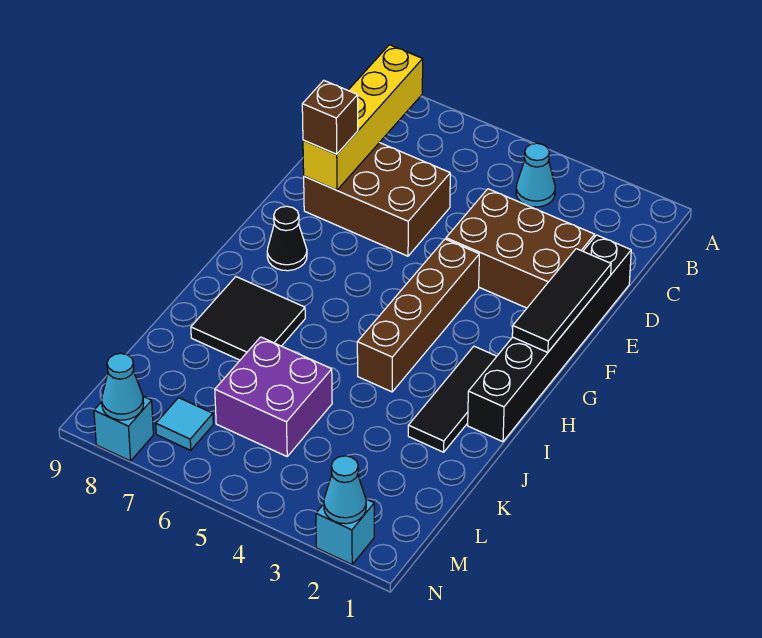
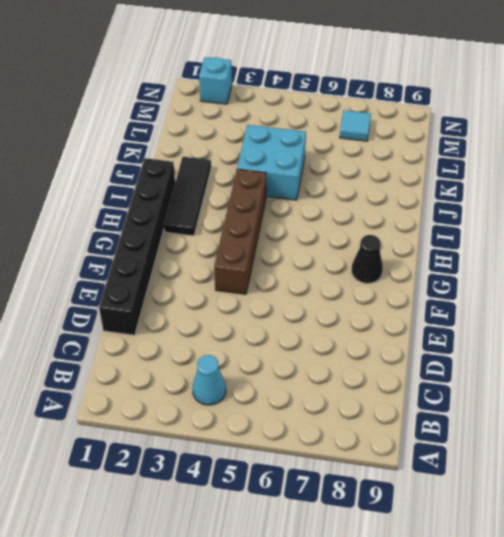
cyan brick J4:K5 level 1 -> purple brick K5:L6 level 1
none -> brown brick D2:E4 level 1
none -> brown brick D6:E8 level 1
none -> black tile I7:J8 level 1

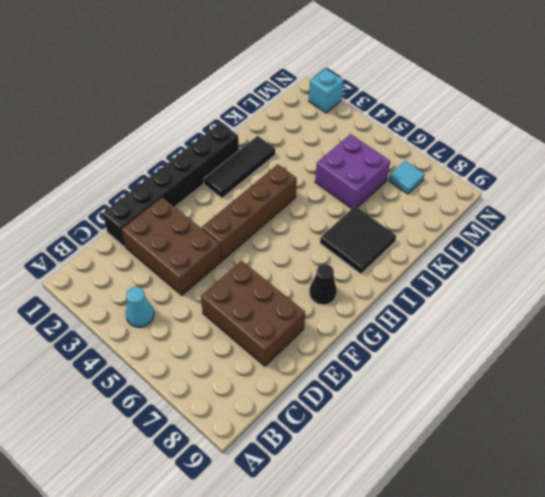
none -> cyan brick N8 level 1
none -> yellow brick B8:E8 level 2
none -> black tile E1:G1 level 2

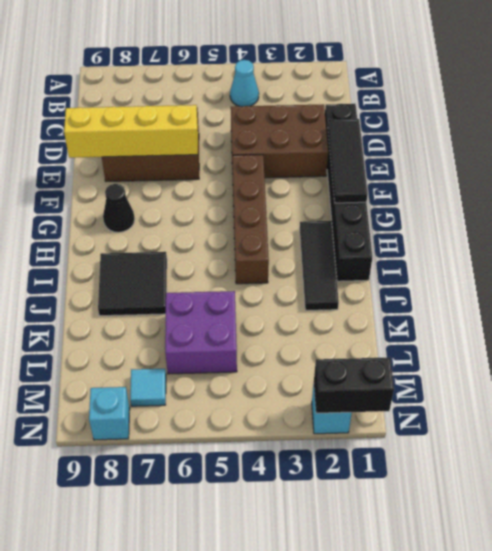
yellow brick E6:E9 level 2 -> yellow brick B8:E8 level 2
black brick N1:N2 level 2 -> cyan cone N2 level 2
none -> cyan cone N8 level 2
none -> brown brick E8 level 3

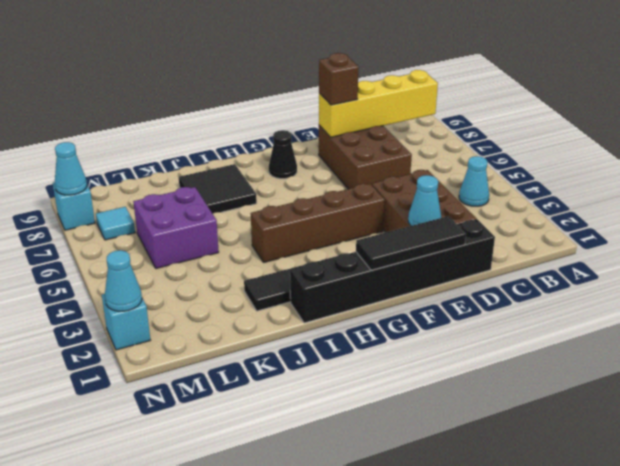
cyan cone E2 level 2 -> none

